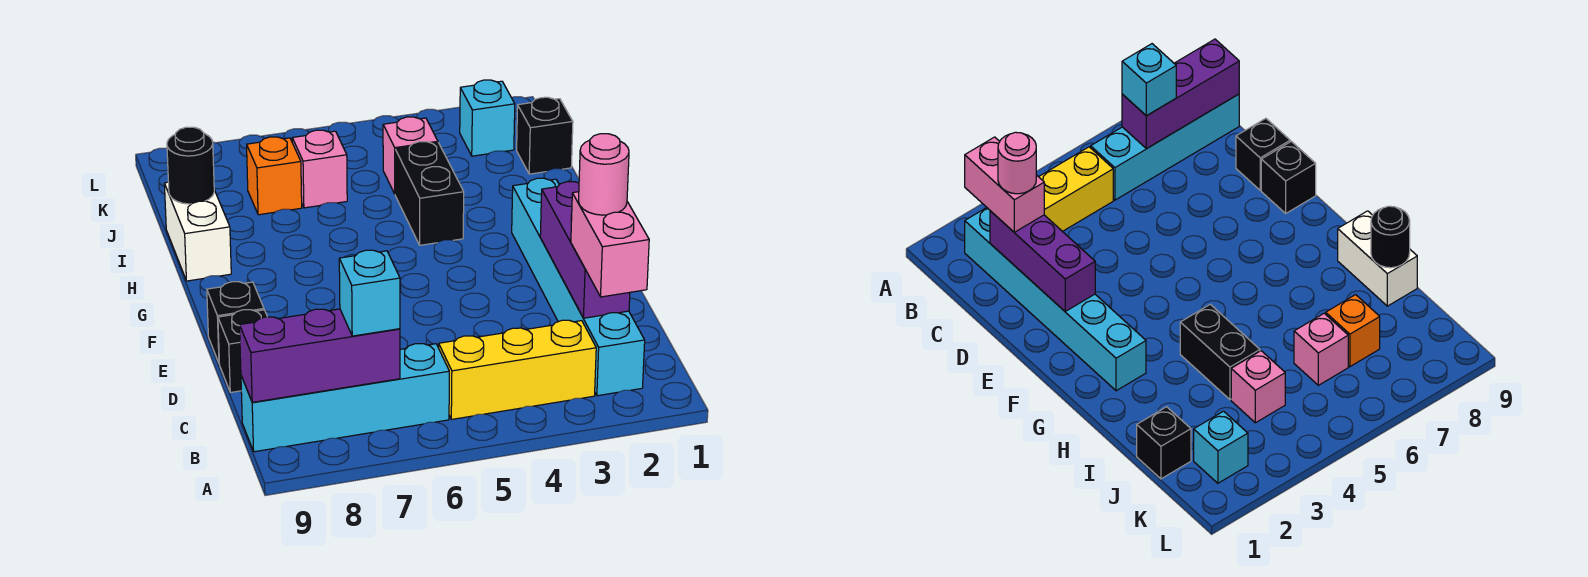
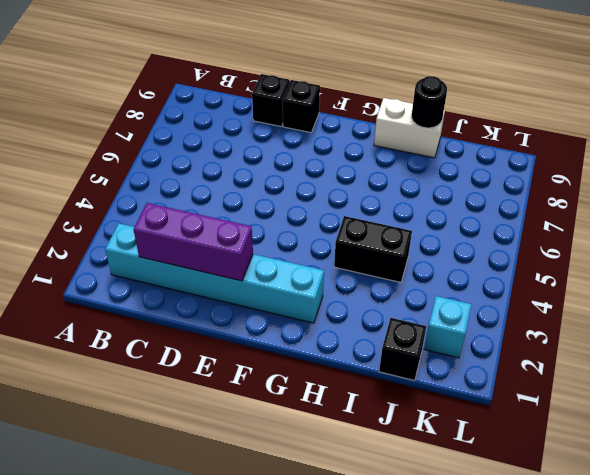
none -> yellow brick B3:B5 level 1
none -> cyan brick B6:B9 level 1
none -> pink brick J4 level 1

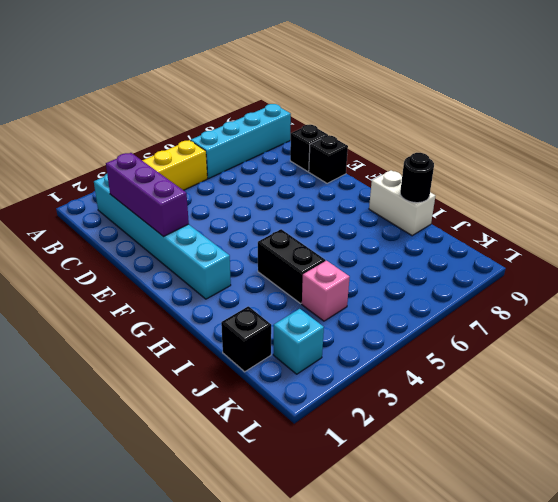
none -> pink brick J6 level 1
none -> orange brick J7 level 1
none -> purple brick B7:B9 level 2

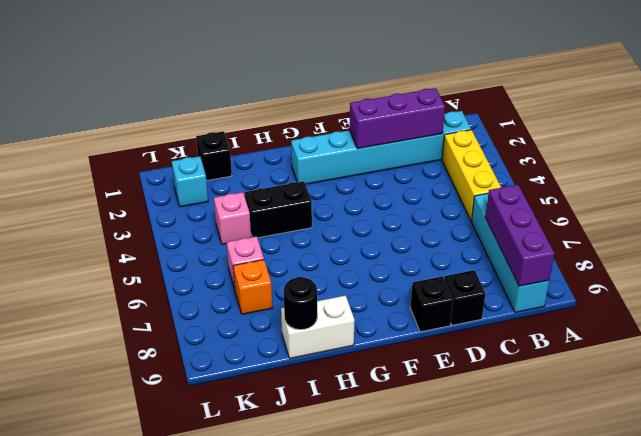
none -> pink brick B2:C2 level 3
none -> cyan brick B7 level 3
none -> pink round brick C2 level 4

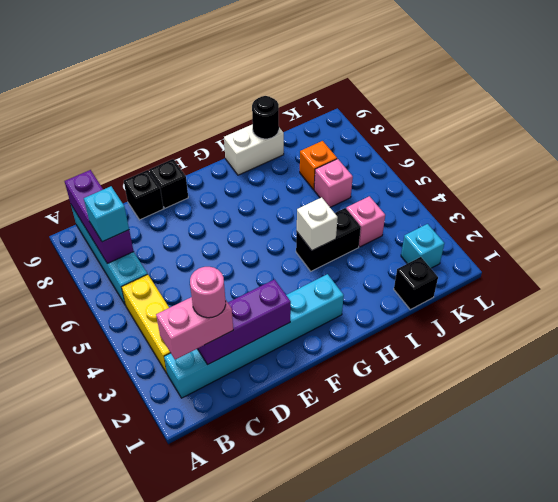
white brick H4 level 2 -> none

